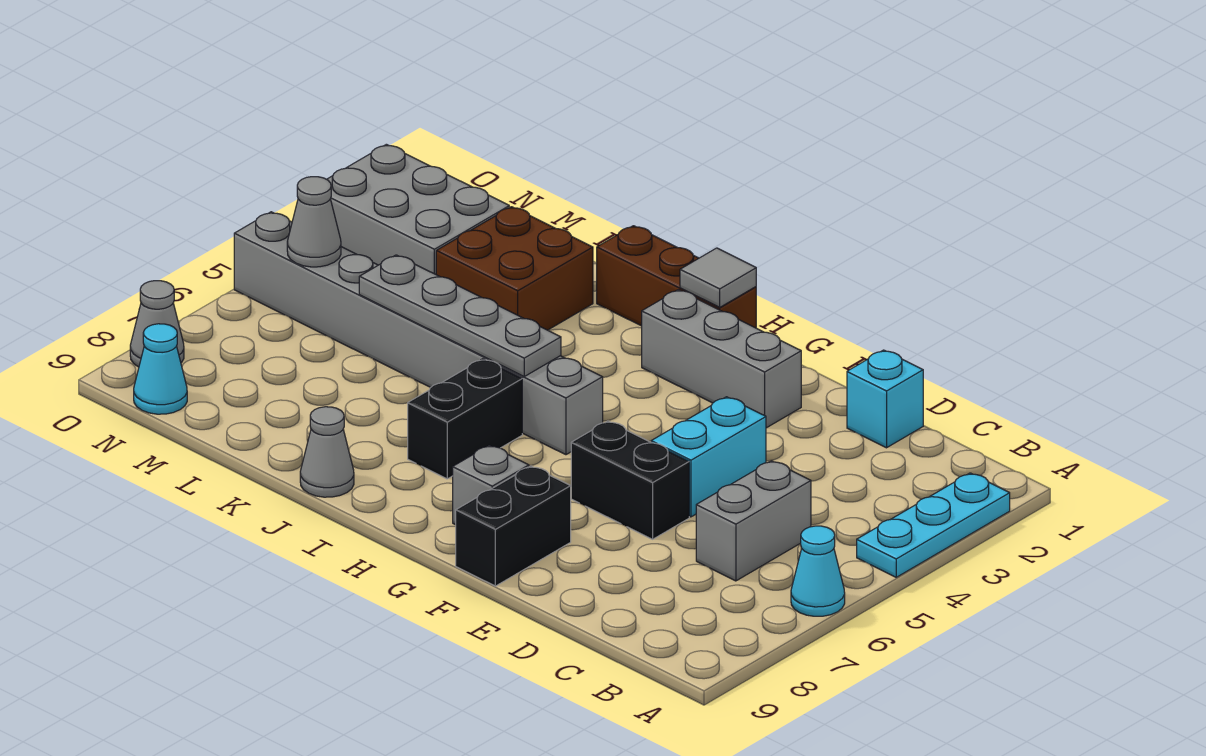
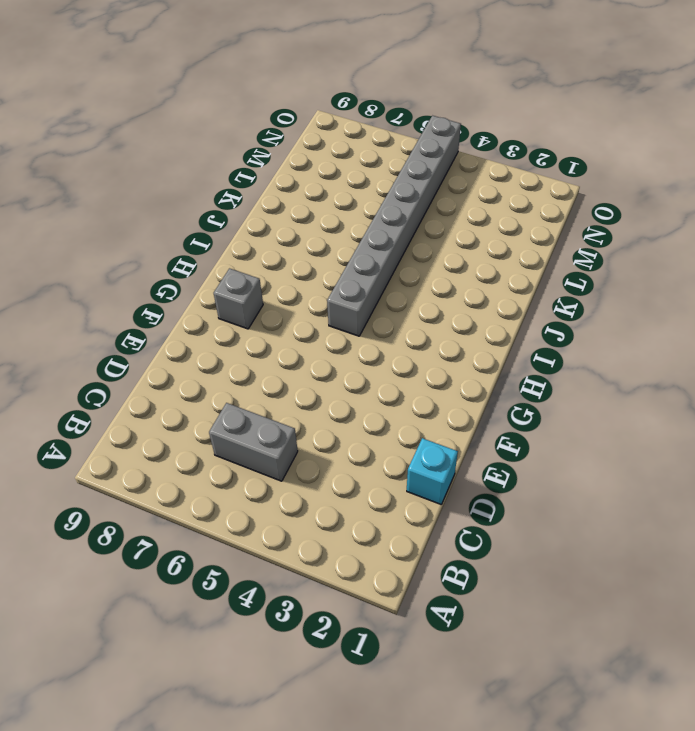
none -> cyan plate A2:A4 level 1
none -> cyan cone A6 level 1
none -> cyan brick E4:E5 level 1

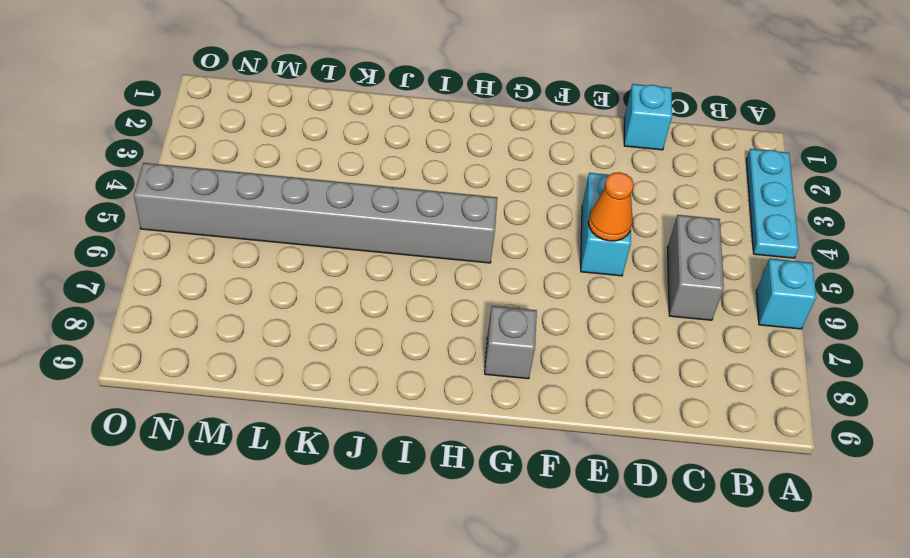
cyan brick A6 level 1 -> cyan cone A6 level 1
orange cone E5 level 2 -> none
none -> black brick E6:F6 level 1
none -> grey brick F2:H2 level 1
none -> black brick F8:F9 level 1

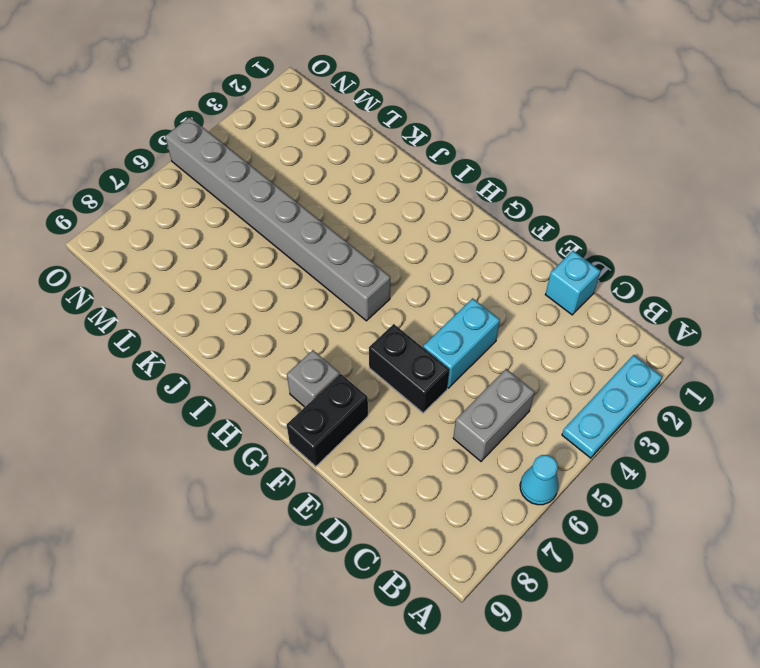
none -> grey brick F2:H2 level 1
none -> brown brick H1:J1 level 1
none -> black brick I6:I7 level 1

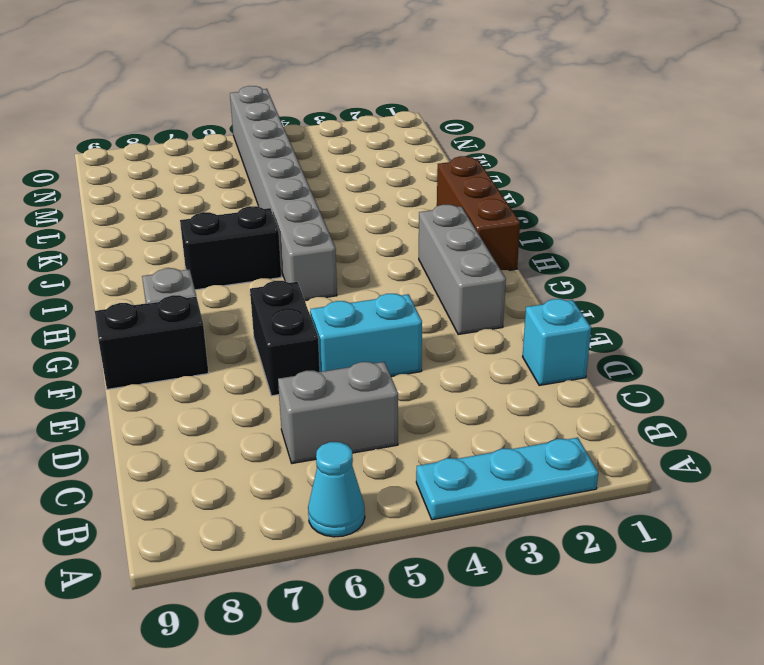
none -> grey cone J9 level 1
none -> brown brick K2:L3 level 1
none -> grey brick M2:O3 level 1

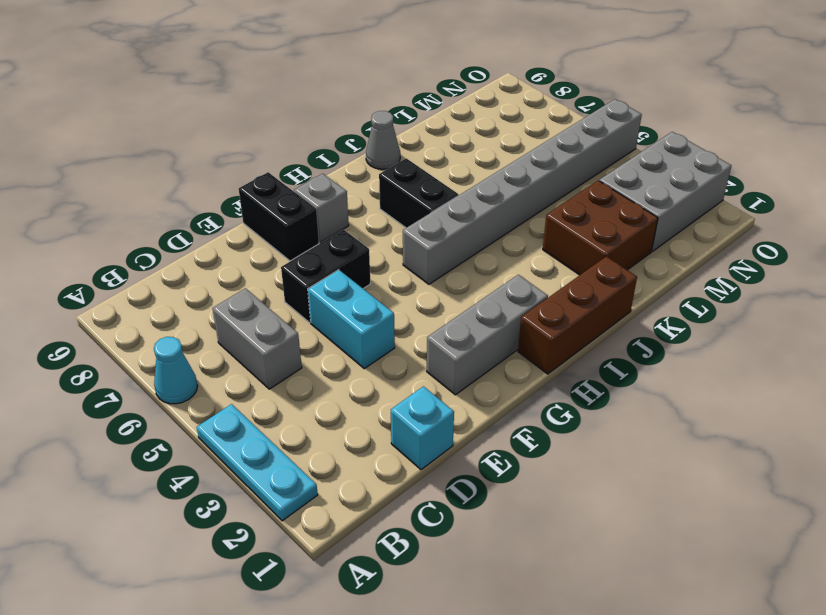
none -> cyan cone N9 level 1
none -> grey cone O8 level 1
none -> grey tile H1 level 2

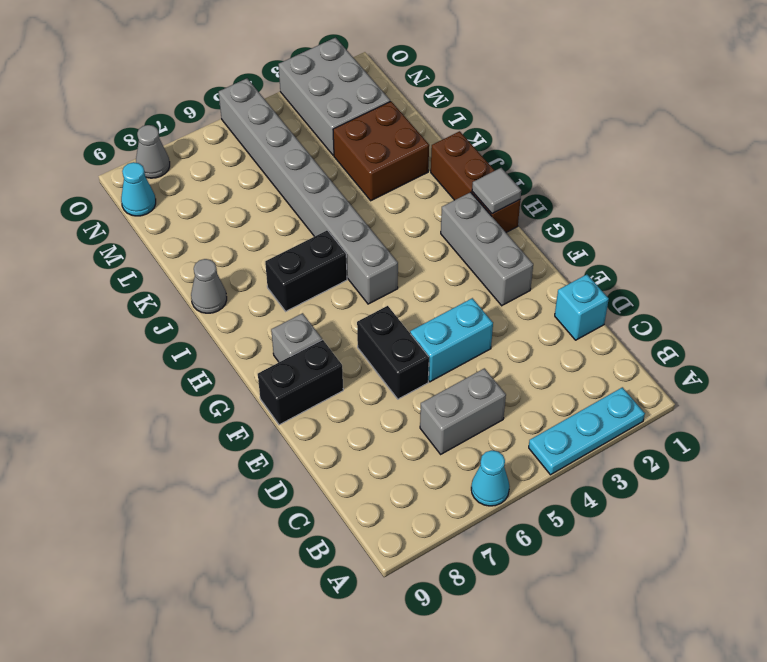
none -> grey plate I5:L5 level 2
none -> grey cone N5 level 2

